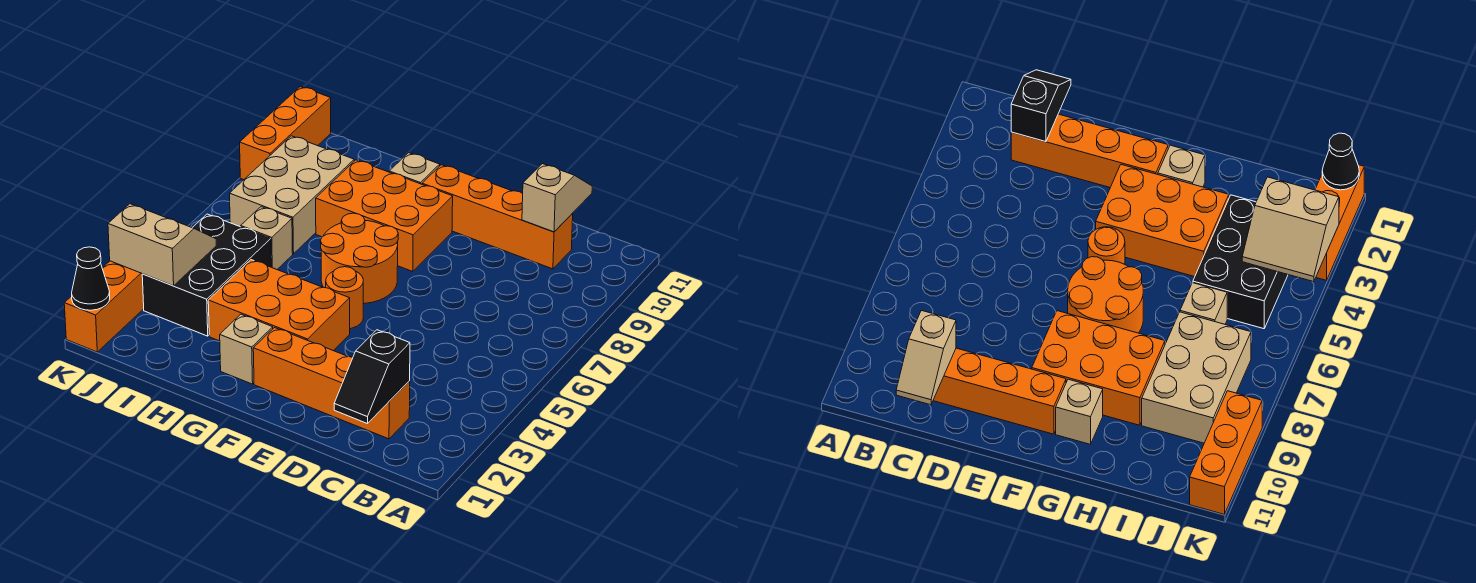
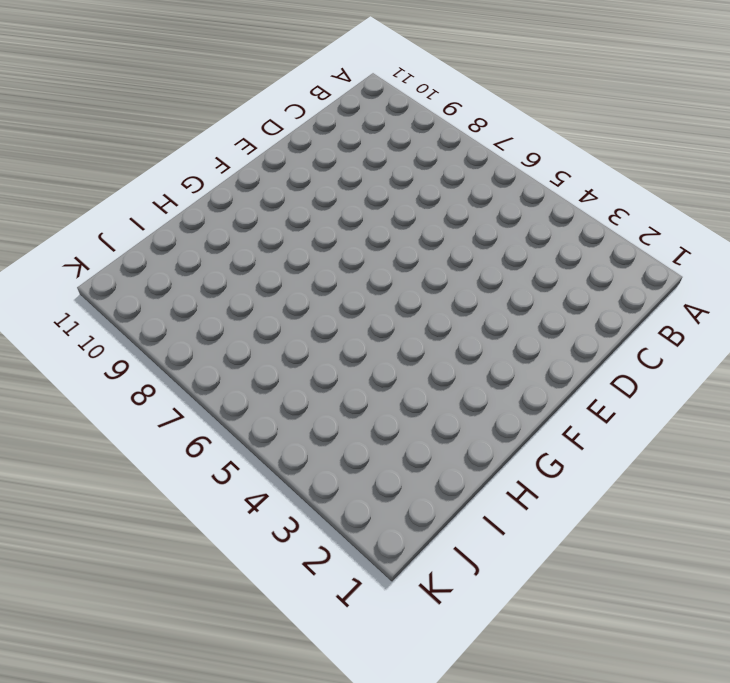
none -> orange brick C2:F2 level 1
none -> orange brick C10:F10 level 1
none -> orange brick F3:H4 level 1

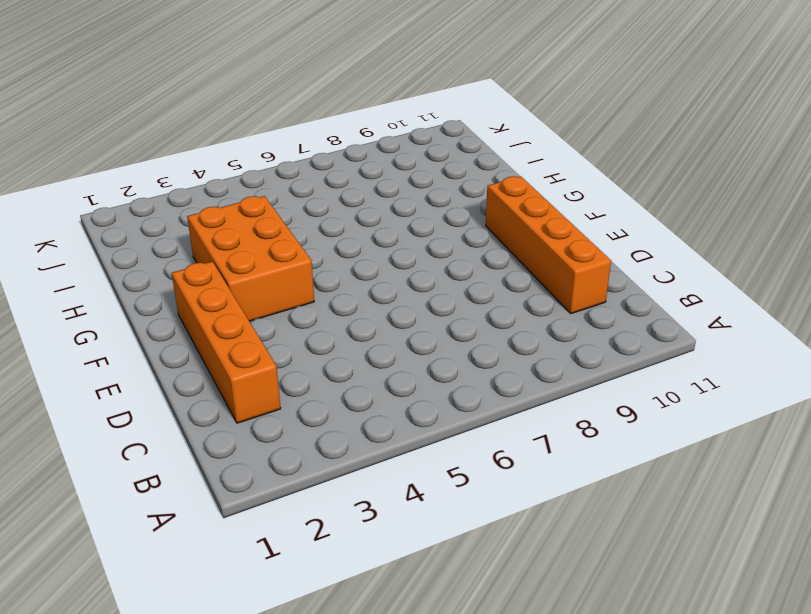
none -> orange round brick F5 level 1
none -> orange round brick F6:G7 level 1
none -> orange brick F8:H9 level 1

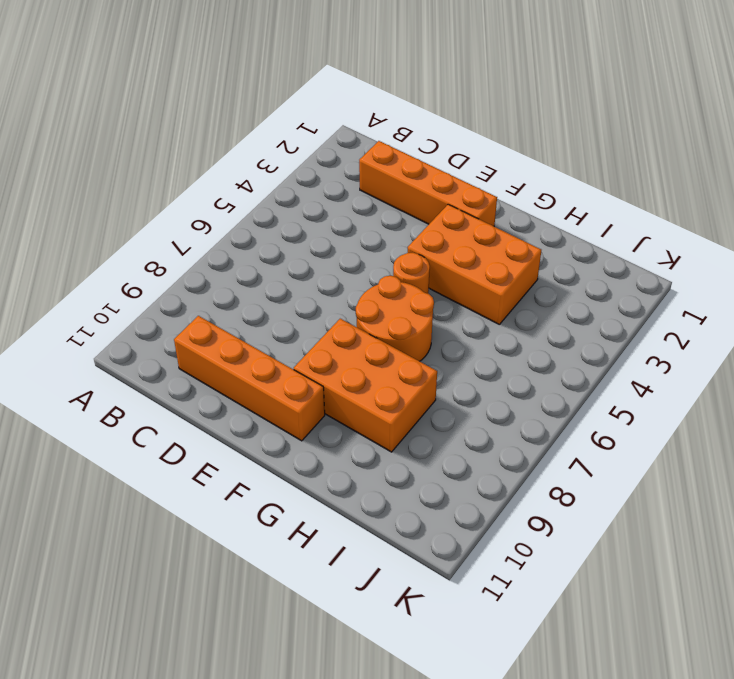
none -> tan brick G2 level 1
none -> tan brick G10 level 1
none -> black brick I3:J5 level 1

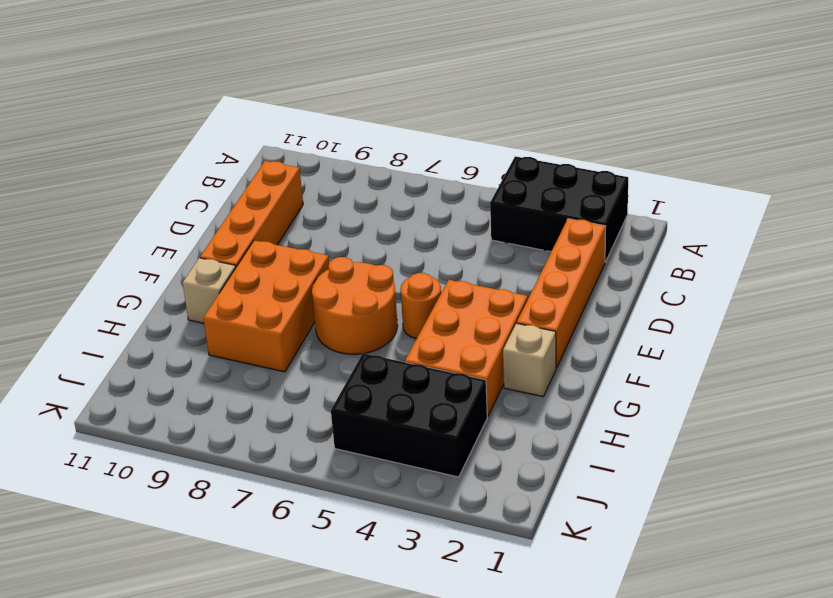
black brick A2:B4 level 1 -> none
none -> tan brick I6 level 1
none -> tan brick I7:J9 level 1
none -> orange brick K1:K3 level 1

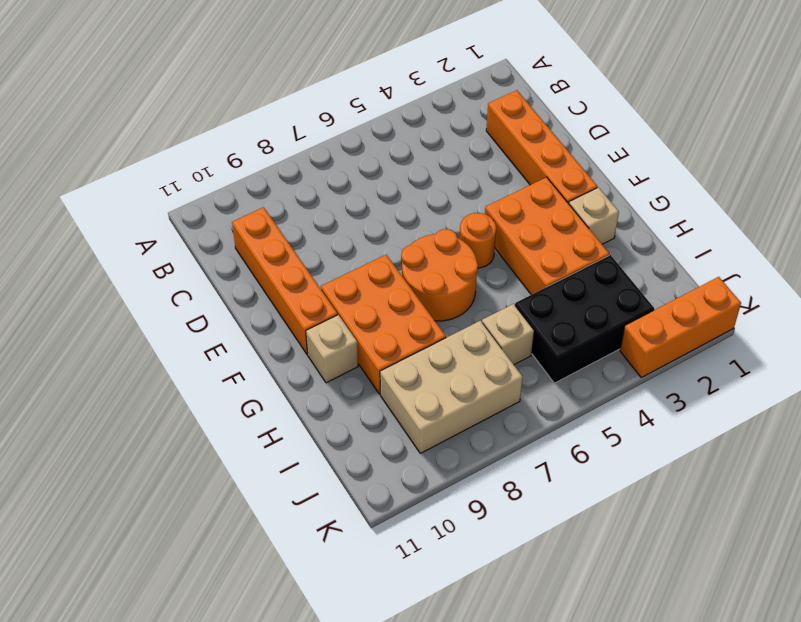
none -> orange brick K9:K11 level 1
none -> black slope C1:C2 level 2 top 2
none -> tan slope C10:C11 level 2 top 10

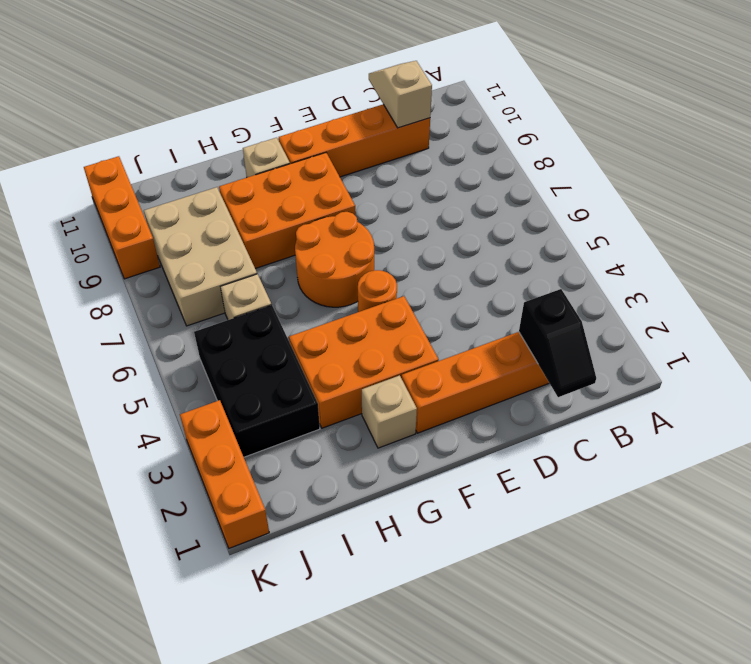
none -> tan slope J3:K4 level 2 top 3
none -> black cone K1 level 2

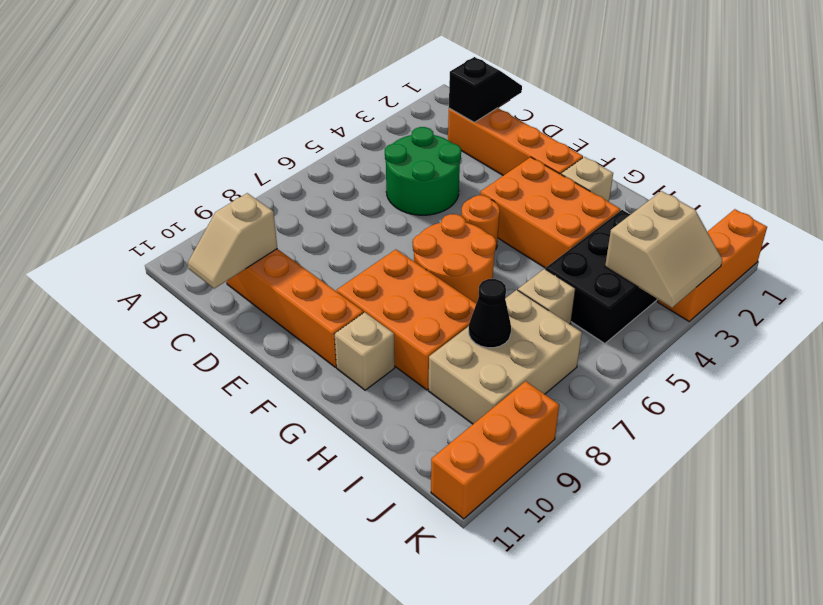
green round brick C4:D5 level 1 -> none
black cone I8 level 2 -> black cone K1 level 2
tan slope J3:K4 level 2 top J -> tan slope J3:K4 level 2 top 3

